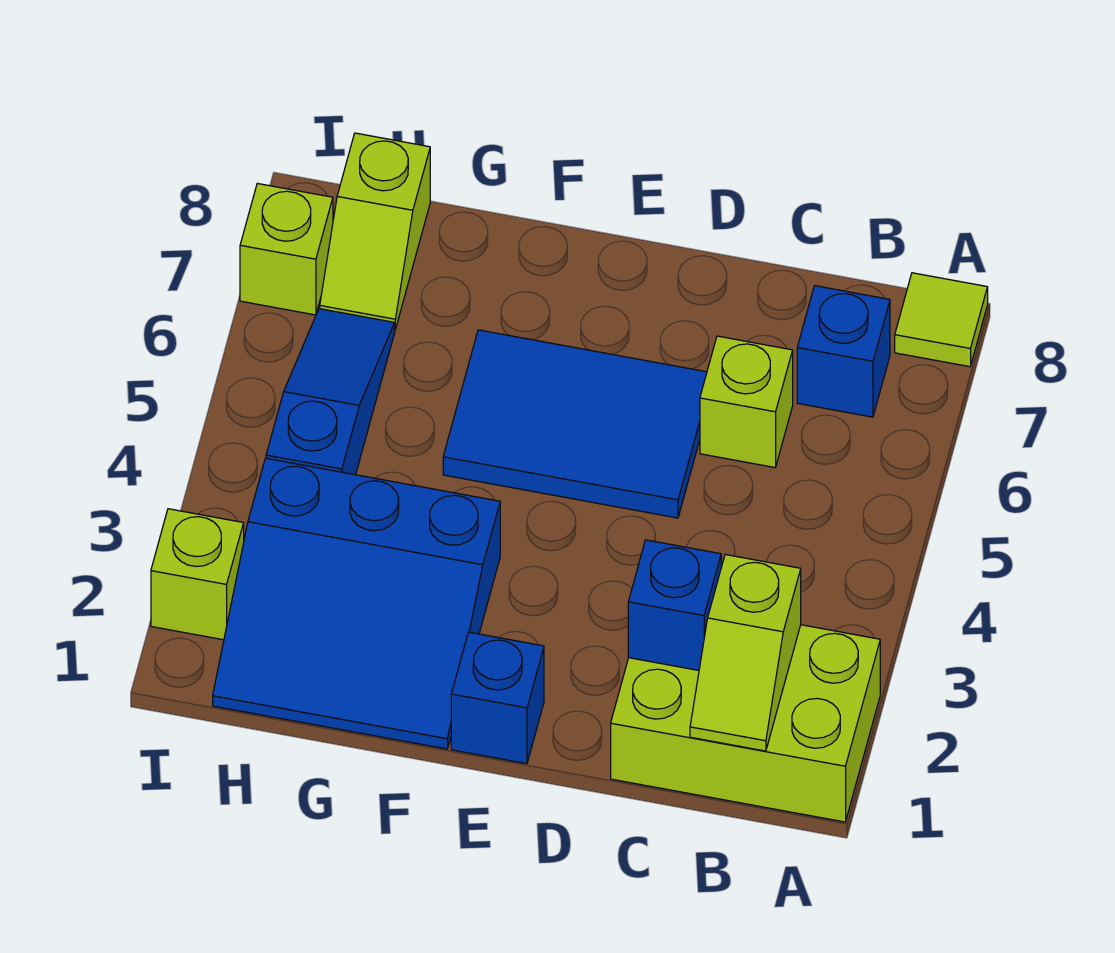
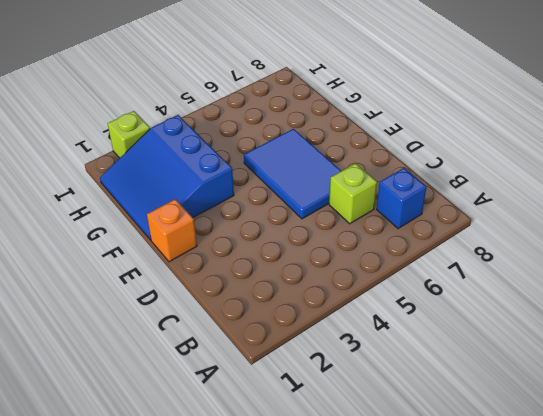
orange brick E1 level 1 -> blue brick E1 level 1
none -> lime brick A1:C2 level 1
none -> lime tile A8 level 1
none -> blue slope H4:H6 level 1 top 4

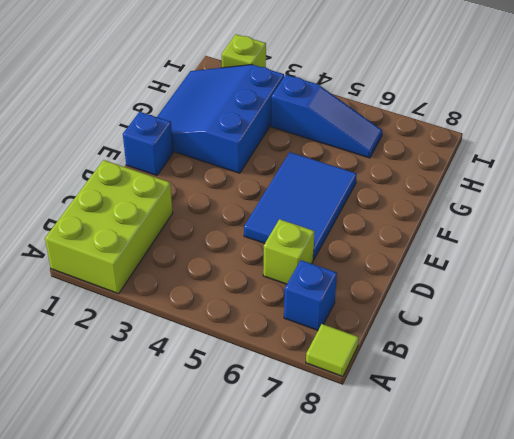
none -> lime slope H7:H8 level 1 top 8
none -> lime brick I7 level 1
none -> lime slope B1:B2 level 2 top 2

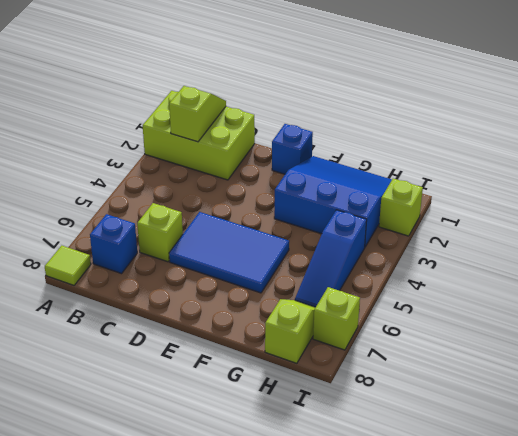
none -> blue brick C2 level 2

